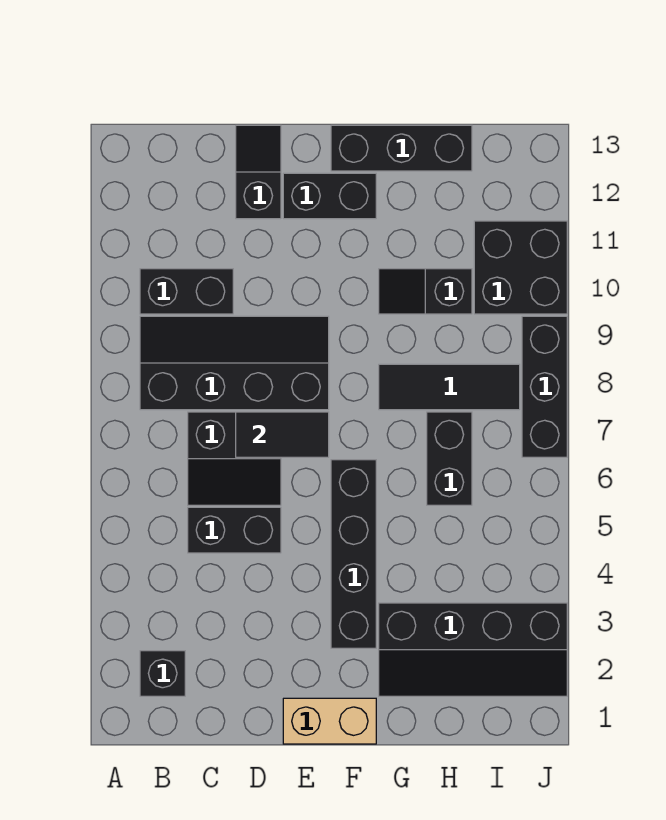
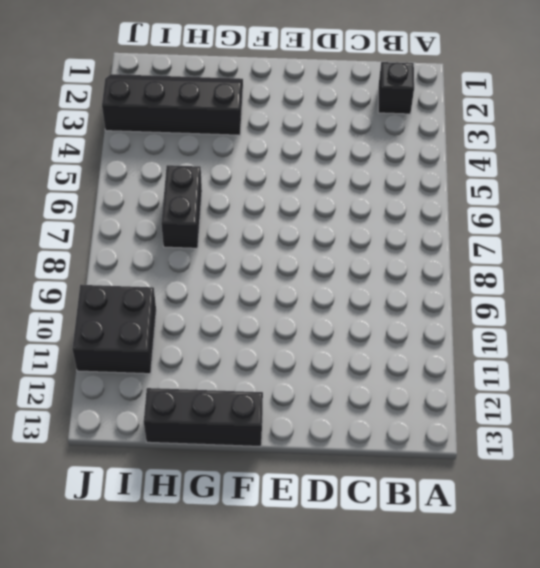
none -> black slope B8:E9 level 1 top 8
none -> black brick B10:C10 level 1
none -> black brick C5:D5 level 1

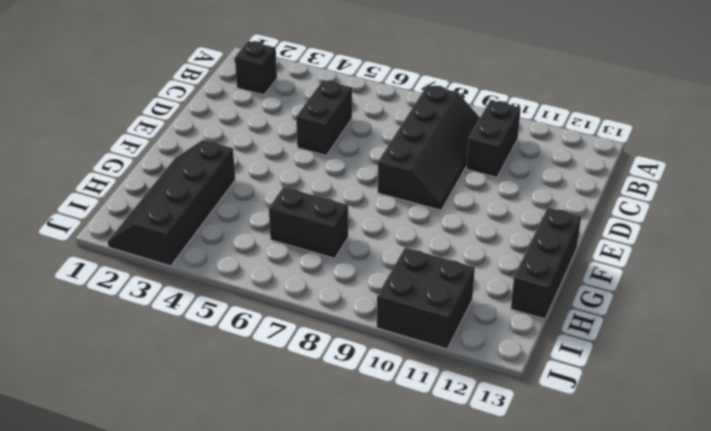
none -> black slope C6:D7 level 1 top 7
none -> black slope D12:D13 level 1 top 12
none -> tan brick E1:F1 level 1

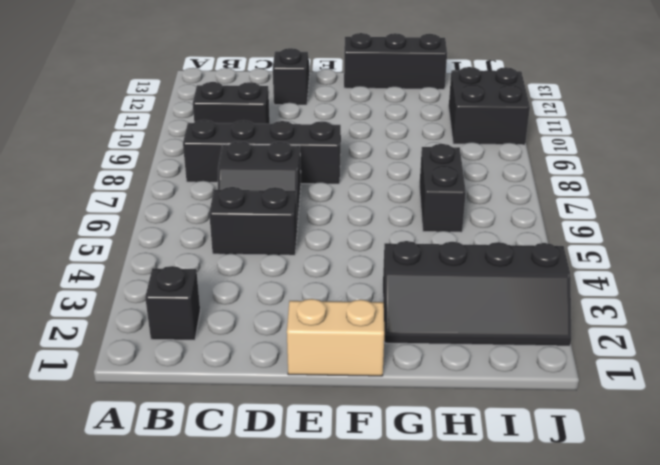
none -> black brick E12:F12 level 1
none -> black brick F3:F6 level 1
none -> black tile G8:I8 level 1

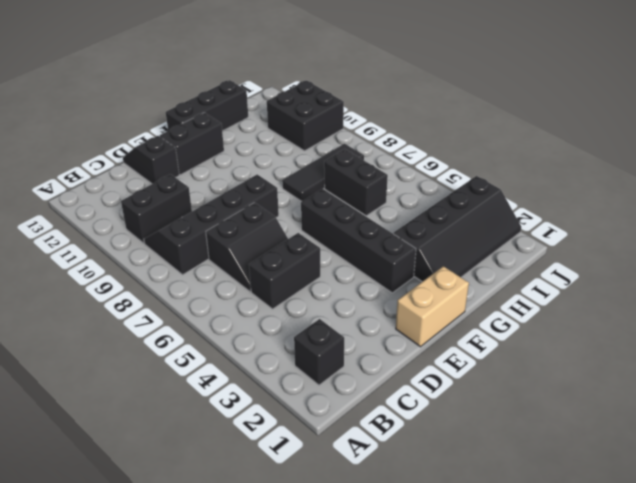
none -> black slope G10:H10 level 1 top H
none -> black brick J7:J9 level 1
none -> black tile D7:E7 level 2

